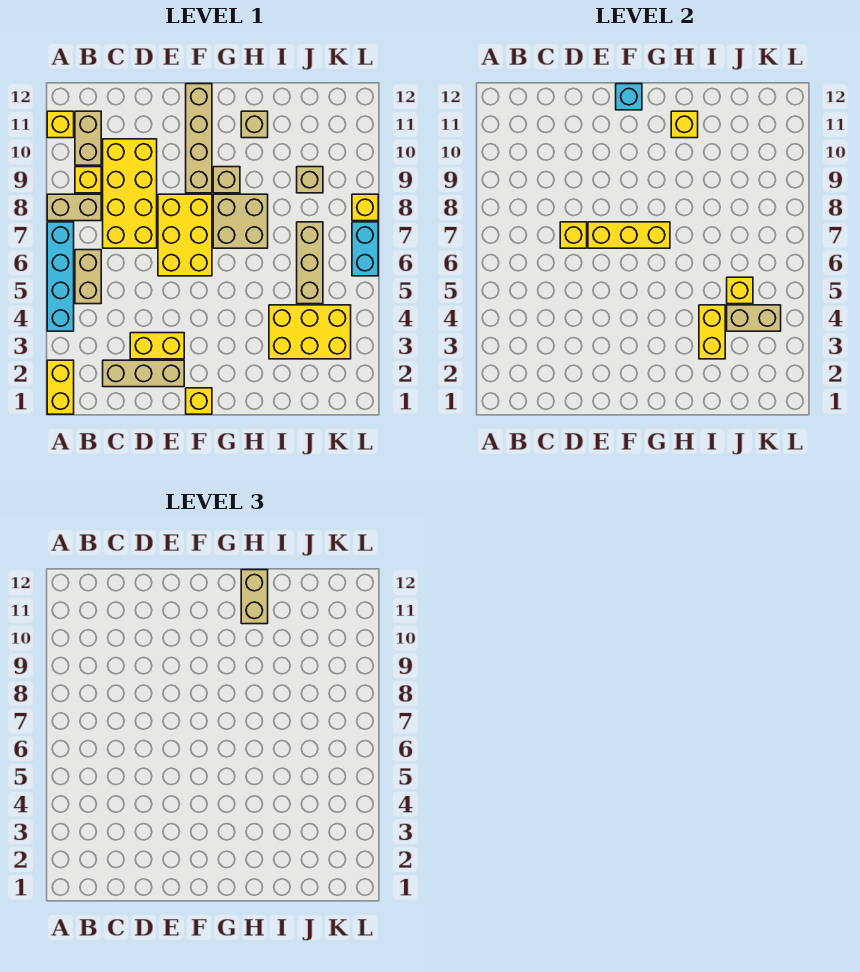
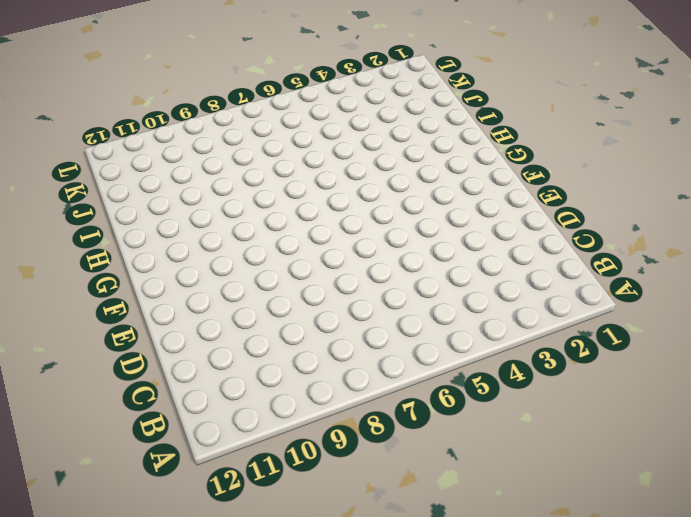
none -> yellow brick A1:A2 level 1
none -> cyan brick A4:A7 level 1
none -> tan brick A8:B8 level 1

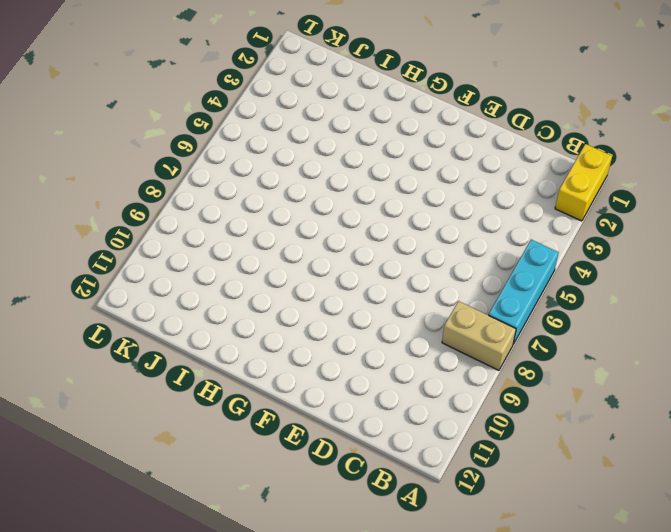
cyan brick A5:A7 level 1 -> cyan brick A4:A7 level 1
none -> yellow brick A11 level 1
none -> tan brick B5:B6 level 1
none -> yellow brick B9 level 1

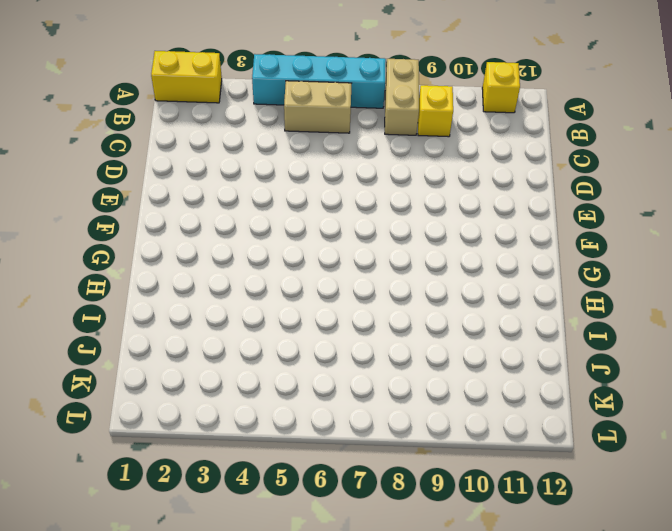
none -> tan brick B10:B11 level 1
none -> tan brick C2:E2 level 1
none -> yellow brick C7:D10 level 1

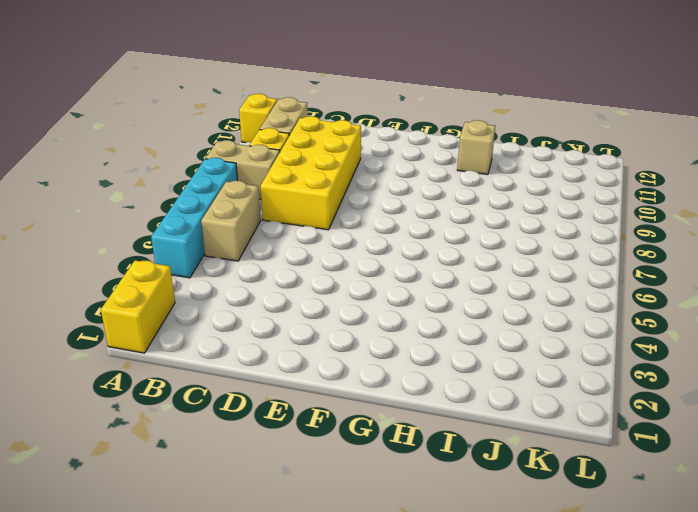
none -> tan brick C2:E2 level 1
none -> yellow brick D3:E3 level 1
none -> yellow brick E6:F8 level 1

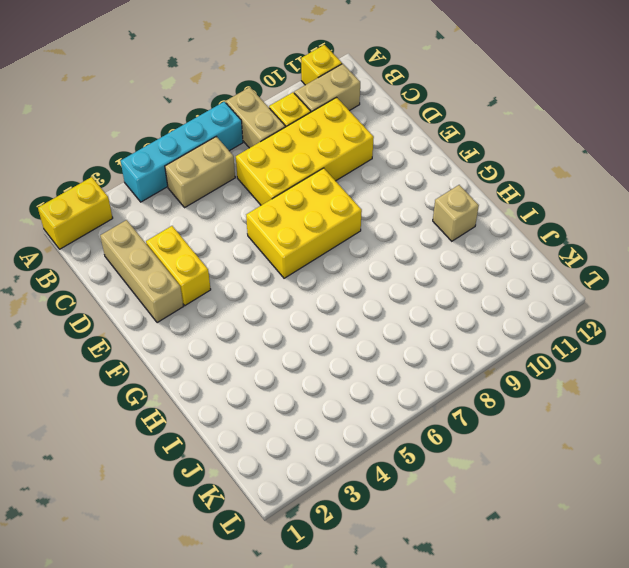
none -> yellow brick F1 level 1
none -> tan brick F9:F12 level 1
none -> tan brick G7:H8 level 1

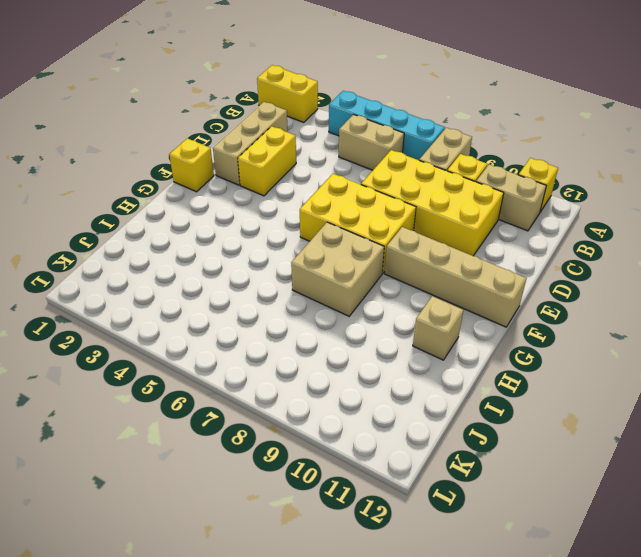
none -> tan brick G9 level 1
none -> yellow brick I3:K4 level 1
none -> tan brick J5:J7 level 1

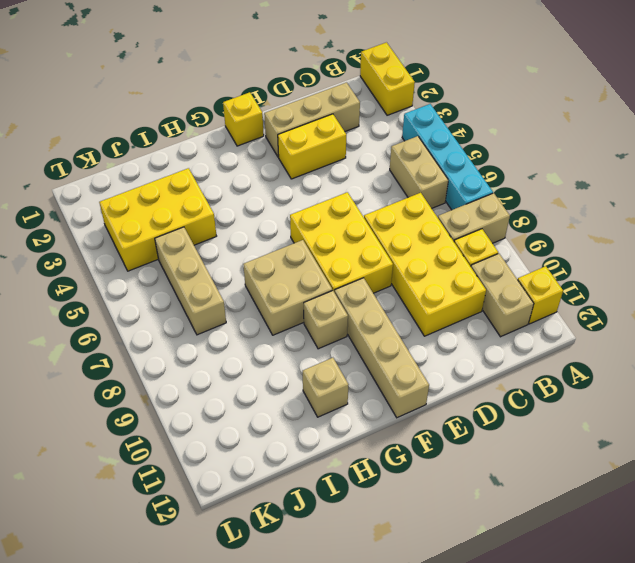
none -> tan brick J9 level 1
none -> cyan brick L6:L7 level 1
none -> yellow brick L8 level 1

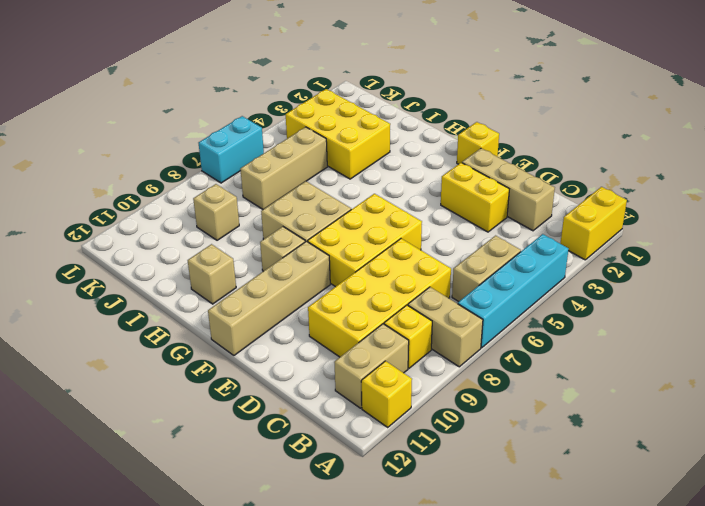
none -> yellow brick L8 level 1
none -> yellow brick D7 level 2
none -> yellow brick E7:G7 level 2

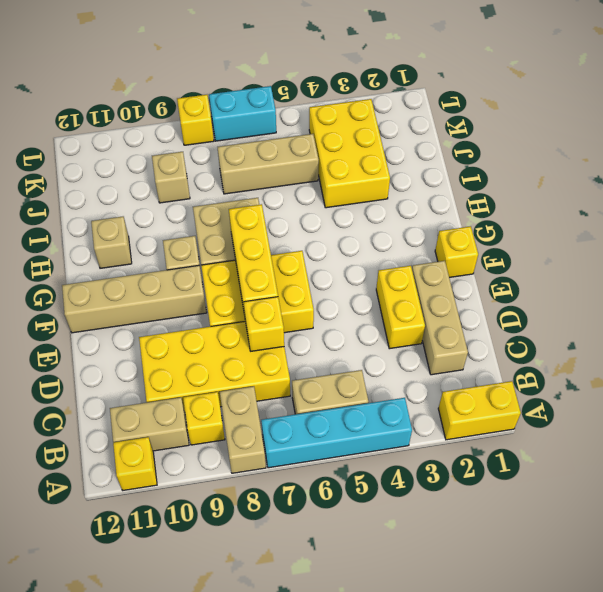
none -> cyan brick F12 level 2
none -> yellow brick H11 level 2
none -> yellow brick I3:I4 level 2

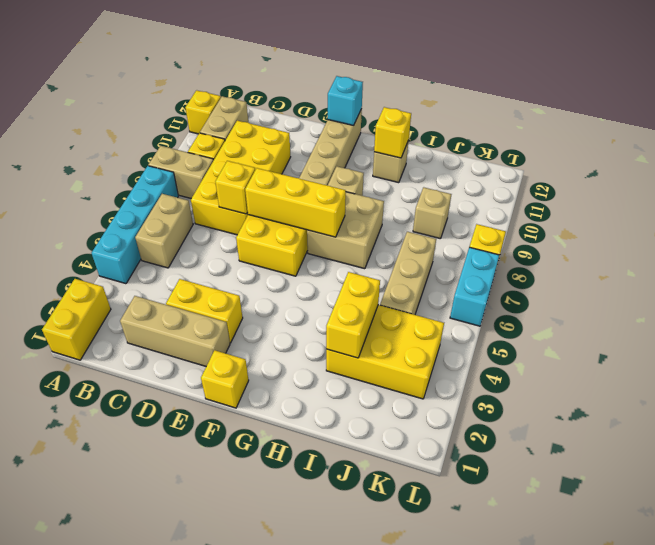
none -> tan brick J4:K4 level 2
none -> yellow brick J5 level 2
none -> tan brick H11:H12 level 3

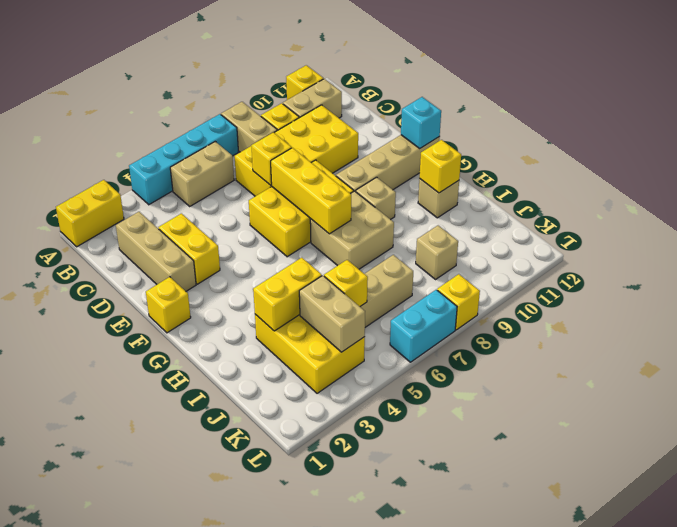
none -> tan brick H11:H12 level 3

